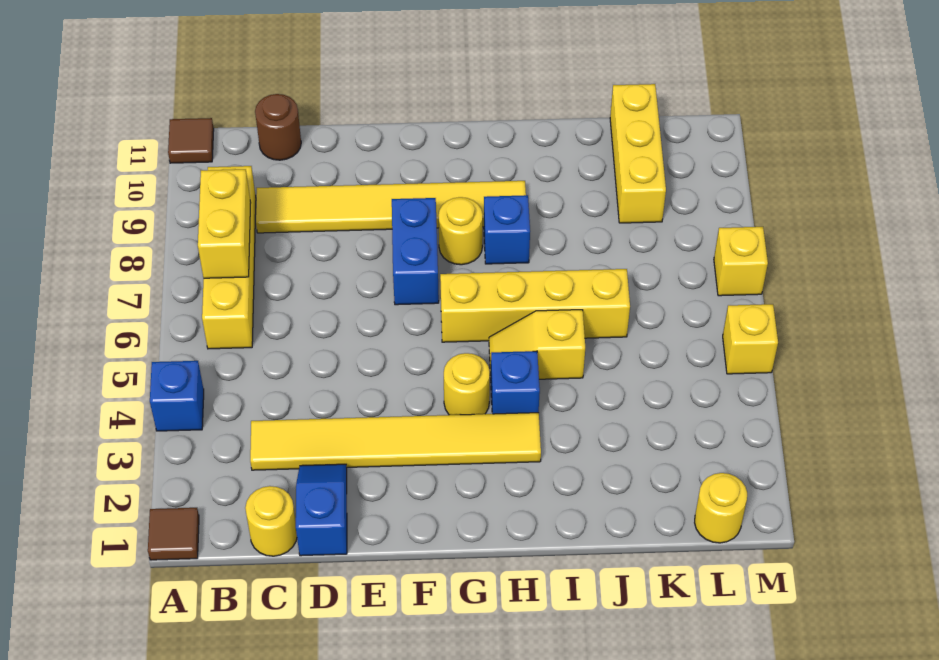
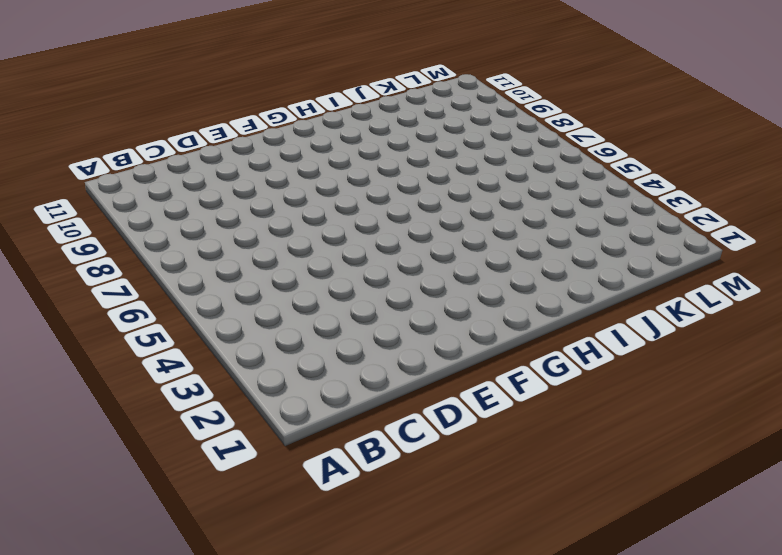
none -> brown tile A1 level 1
none -> blue brick A4 level 1
none -> brown tile A11 level 1

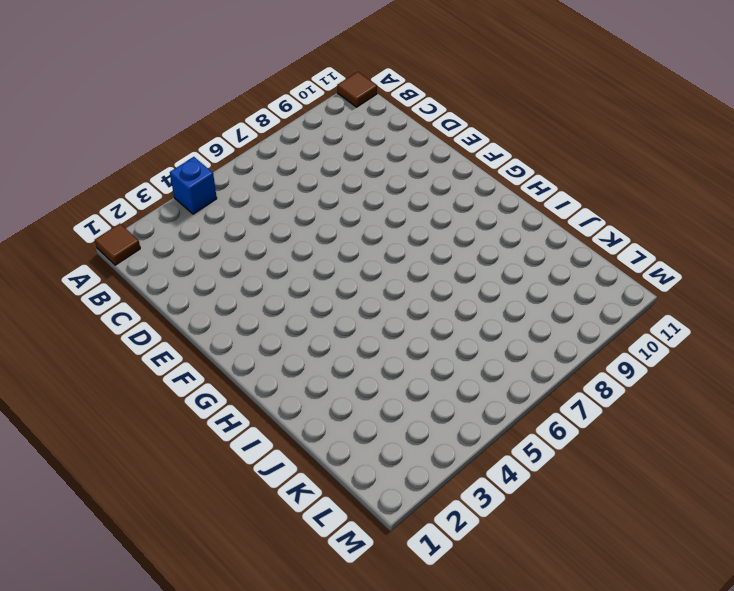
none -> yellow brick B6:B9 level 1
none -> yellow round brick C1 level 1
none -> yellow tile C3:H3 level 1

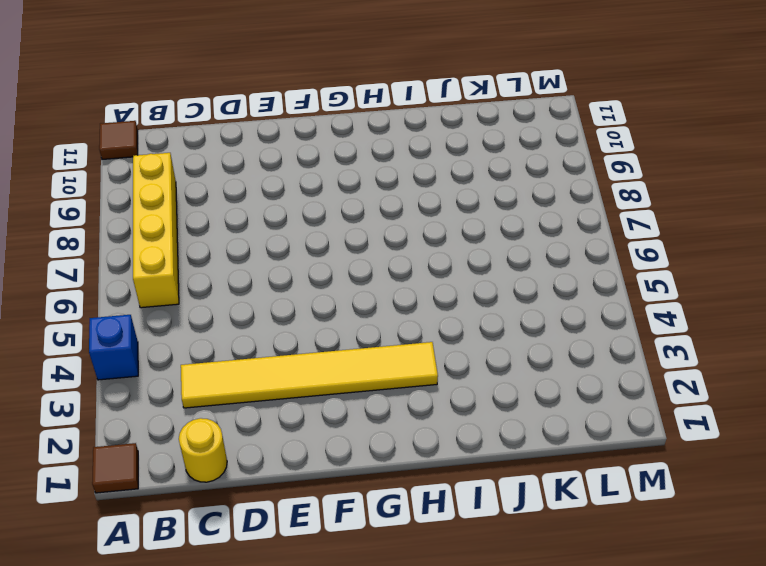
none -> yellow tile C9:H9 level 1
none -> brown round brick C11 level 1
none -> blue slope D1:D2 level 1 top 1

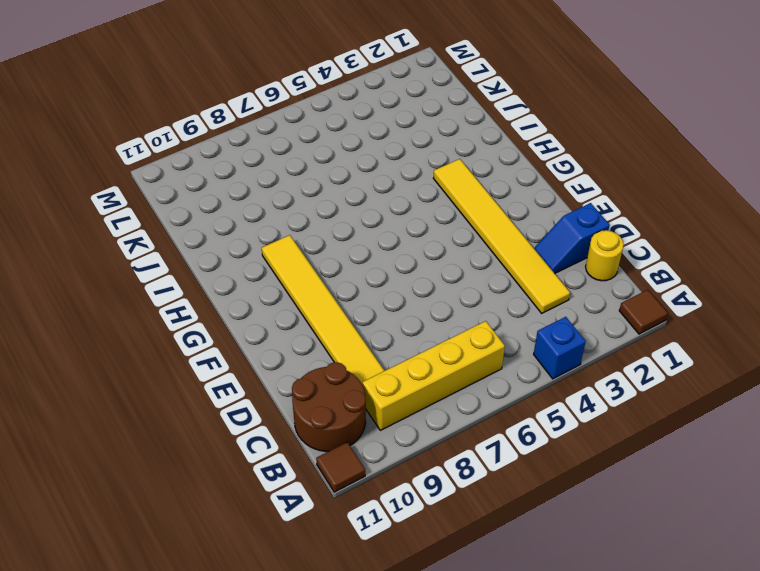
brown round brick B10:C11 level 1 -> brown round brick C11 level 1
none -> blue brick F7:F8 level 1
none -> yellow round brick G4 level 1
none -> yellow brick G6:J6 level 1

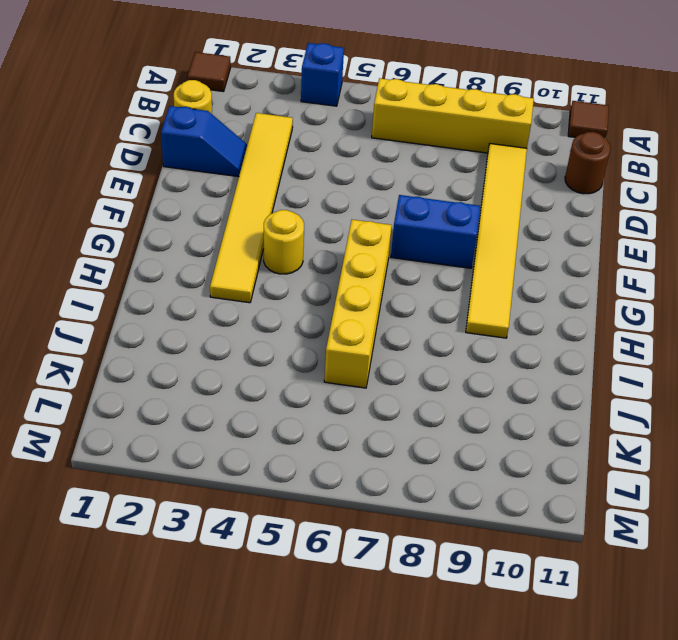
none -> yellow round brick G8 level 1
none -> blue brick H4 level 1
none -> yellow slope H5:I5 level 1 top I

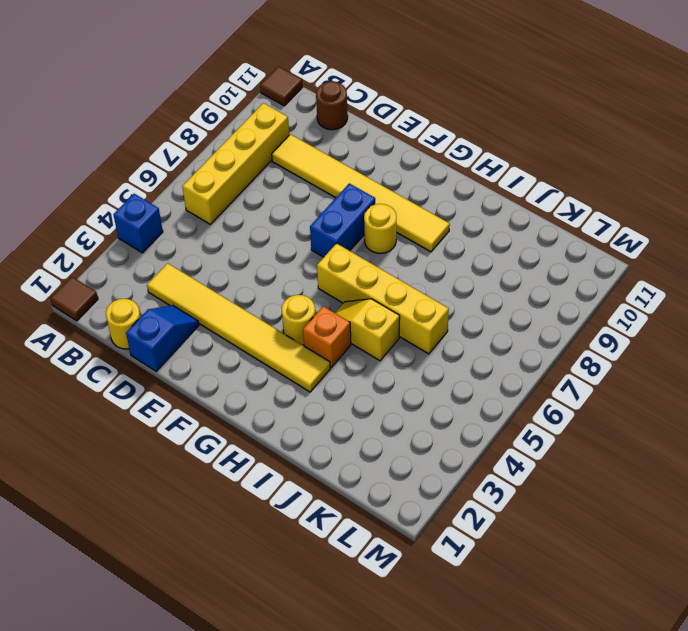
orange brick H4 level 1 -> blue brick H4 level 1
none -> blue brick H8 level 1
none -> yellow brick K9:K11 level 1
none -> yellow round brick L1 level 1

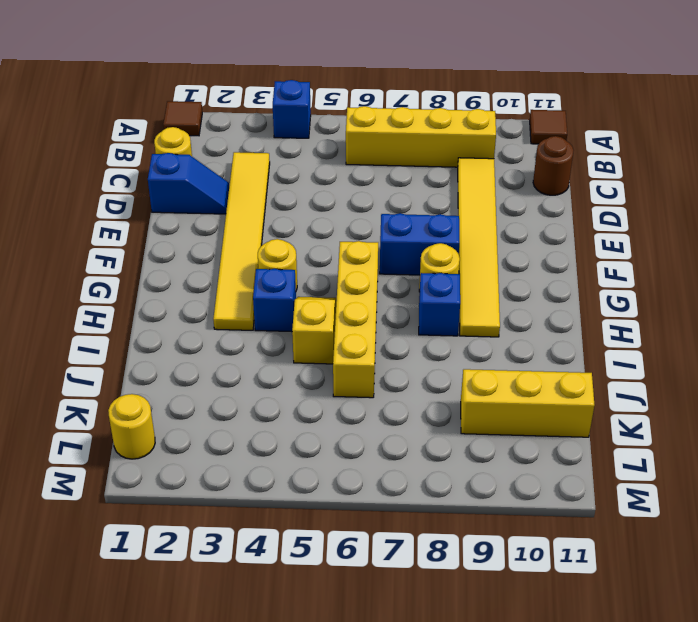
none -> yellow brick M5 level 1
none -> yellow brick M7 level 1
none -> yellow brick B7:B8 level 2

